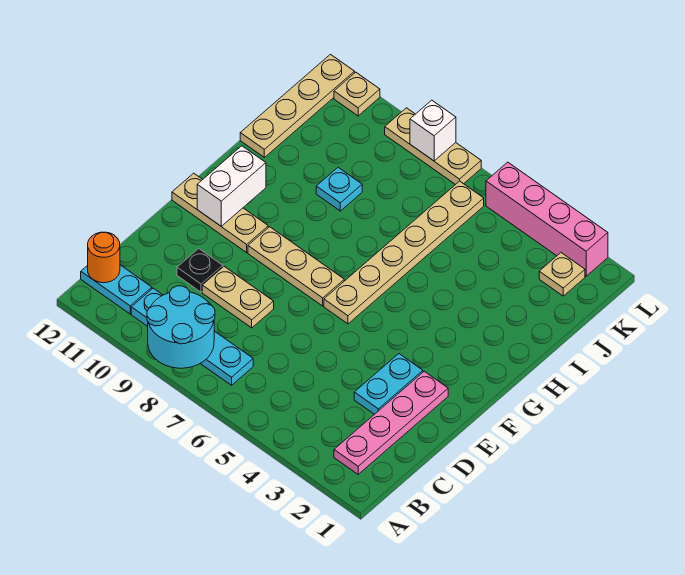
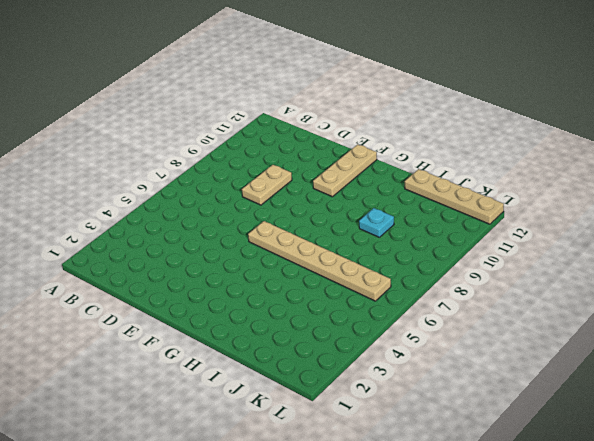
none -> pink plate B2:E2 level 1
none -> cyan plate B7:B10 level 1
none -> cyan plate B11:B12 level 1

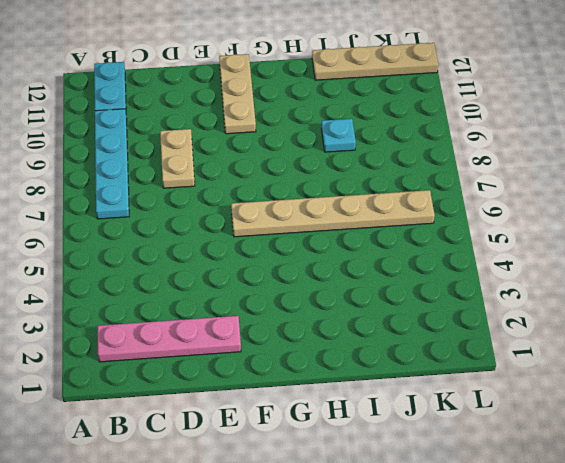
none -> cyan plate D3:E3 level 1
none -> black plate D10 level 1
none -> tan plate F7:F9 level 1

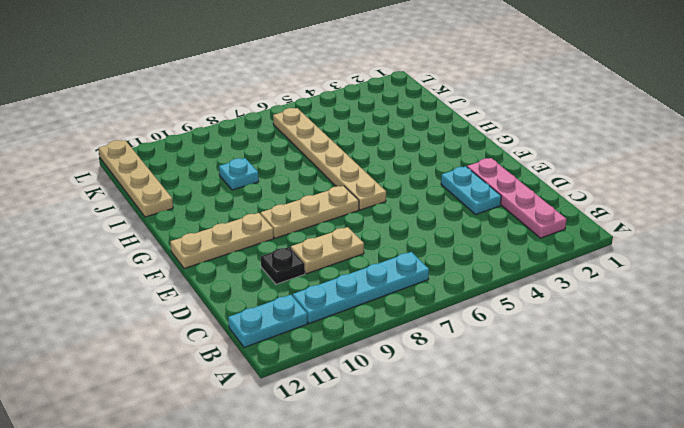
none -> tan plate K2 level 1
none -> pink brick L2:L5 level 1
none -> tan plate L7:L9 level 1

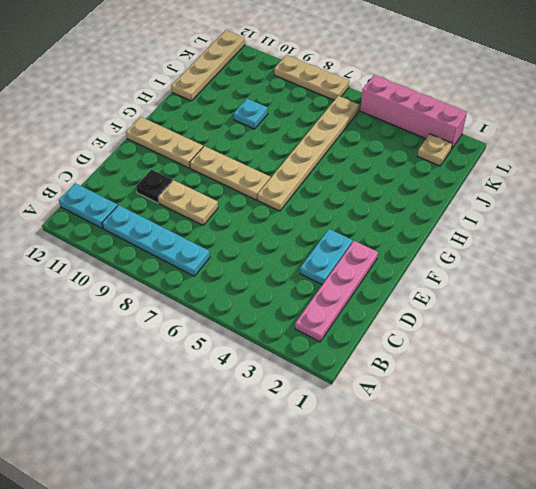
none -> tan plate L11 level 1
none -> cyan round brick A8:B9 level 2
none -> orange round brick B12 level 2

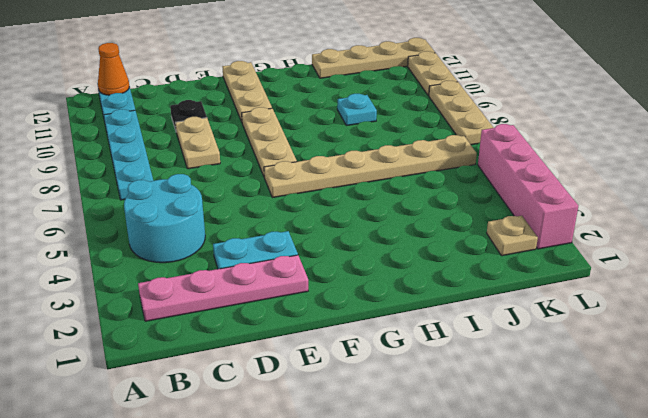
cyan round brick B4:C5 level 1 -> cyan round brick A8:B9 level 2
orange cone B12 level 2 -> orange round brick B12 level 2
tan plate L10:L11 level 1 -> tan plate L11 level 1
none -> white brick F11:G11 level 2
none -> white brick L8 level 2

